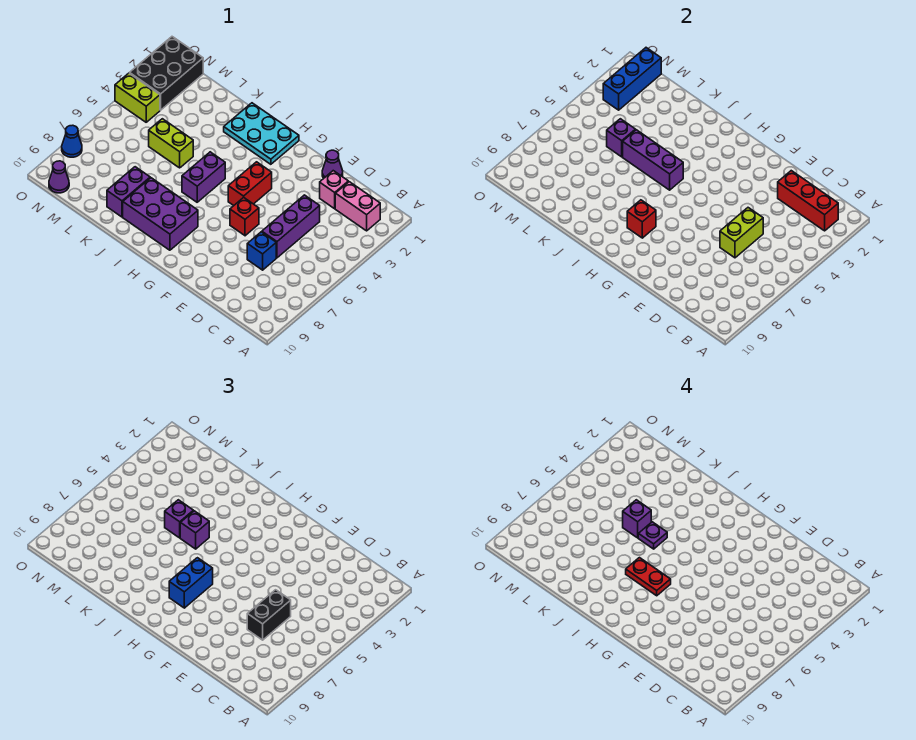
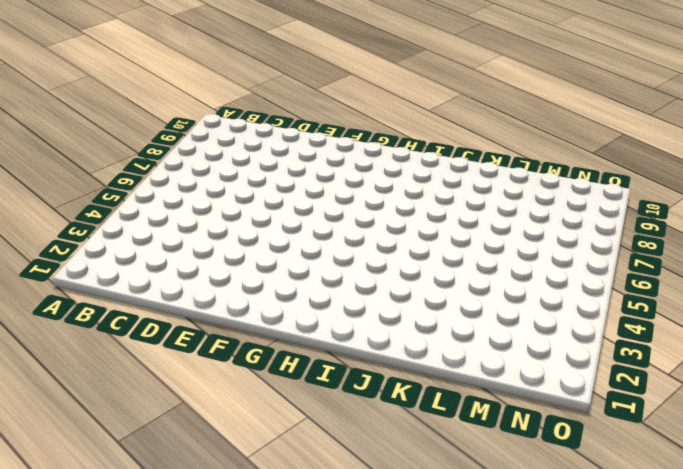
none -> pink brick B2:C2 level 1
none -> pink brick D2 level 1
none -> purple brick D4:D6 level 1

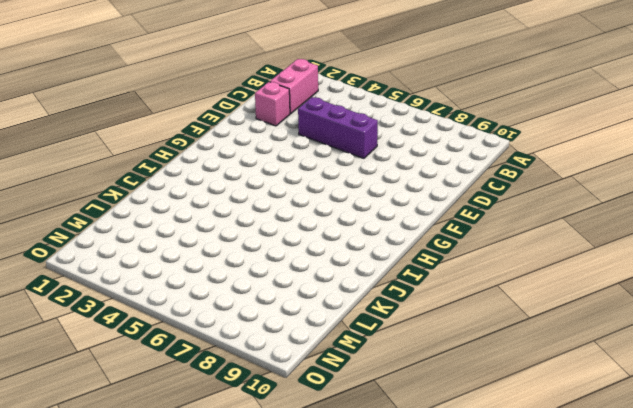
none -> blue brick D7 level 1
none -> purple cone E1 level 1
none -> red brick F6 level 1

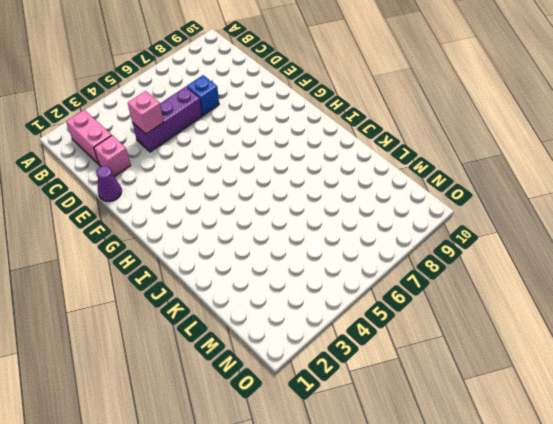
pink brick D4 level 2 -> none
none -> red brick F6 level 1
none -> red brick G4:G5 level 1
none -> cyan plate H1:J2 level 1

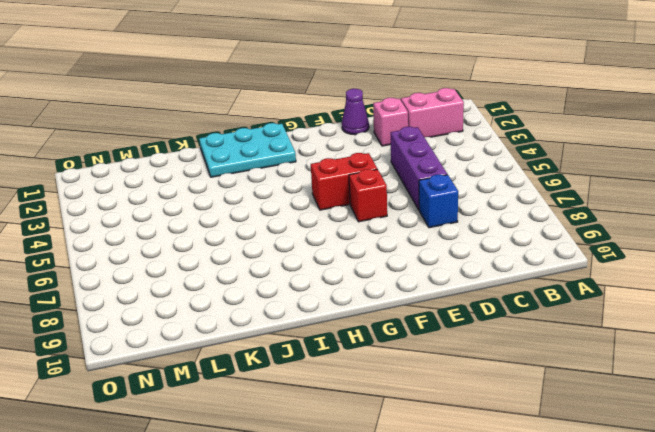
red brick F5:G5 level 1 -> red brick G4:G5 level 1
none -> purple brick H8:J9 level 1
none -> purple brick I5:I6 level 1
none -> lime brick K5:L5 level 1

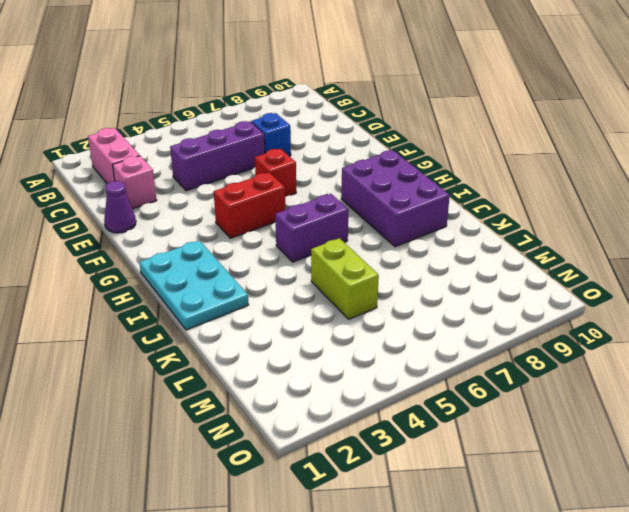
none -> purple brick K8:K9 level 1
none -> black brick N1:O3 level 1
none -> lime brick N4:O4 level 1

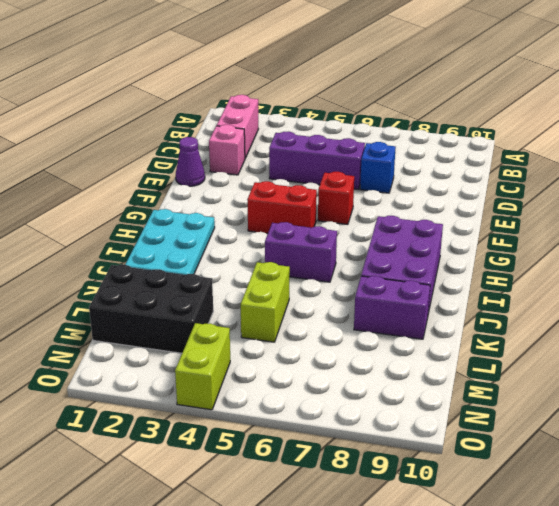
black brick L1:M3 level 1 -> black brick N1:O3 level 1
none -> purple cone N10 level 1
none -> blue cone O8 level 1
none -> red brick B2:D2 level 2

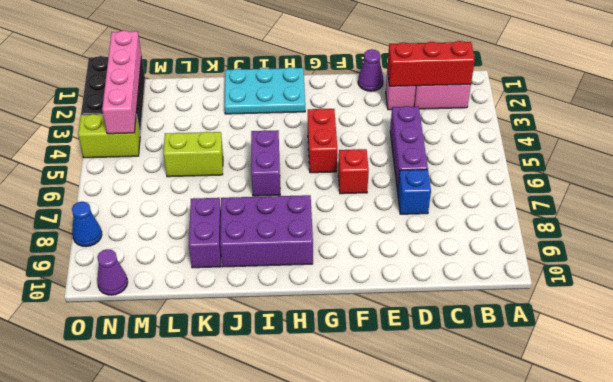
pink brick N1:N4 level 2 -> blue brick N1:N3 level 2
none -> lime brick D5:D6 level 2
none -> red brick H8 level 2
none -> purple brick I5:K5 level 2

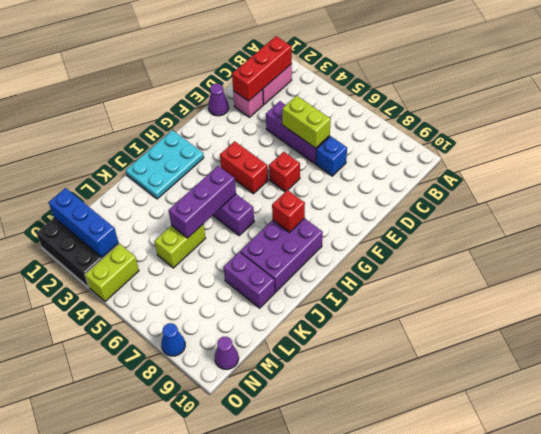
none -> purple brick L5 level 2
none -> black brick D6:D7 level 3
none -> blue brick H7:H8 level 3

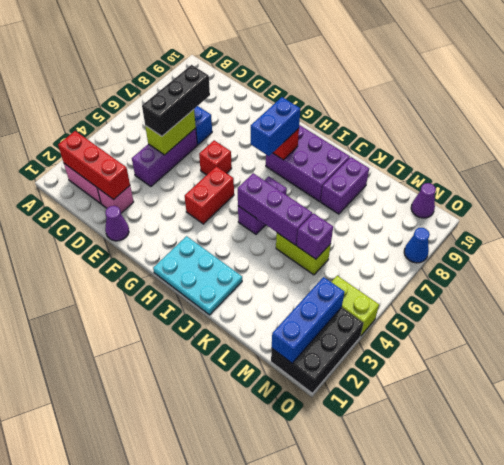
black brick D5:D7 level 3 -> black brick D6:D7 level 3
none -> purple brick J5 level 3
none -> purple brick K5 level 3
none -> red plate H7:I7 level 4

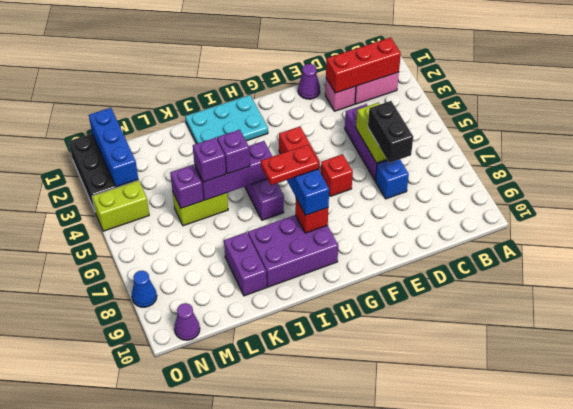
none -> purple plate J5 level 4
none -> purple brick K5 level 4

